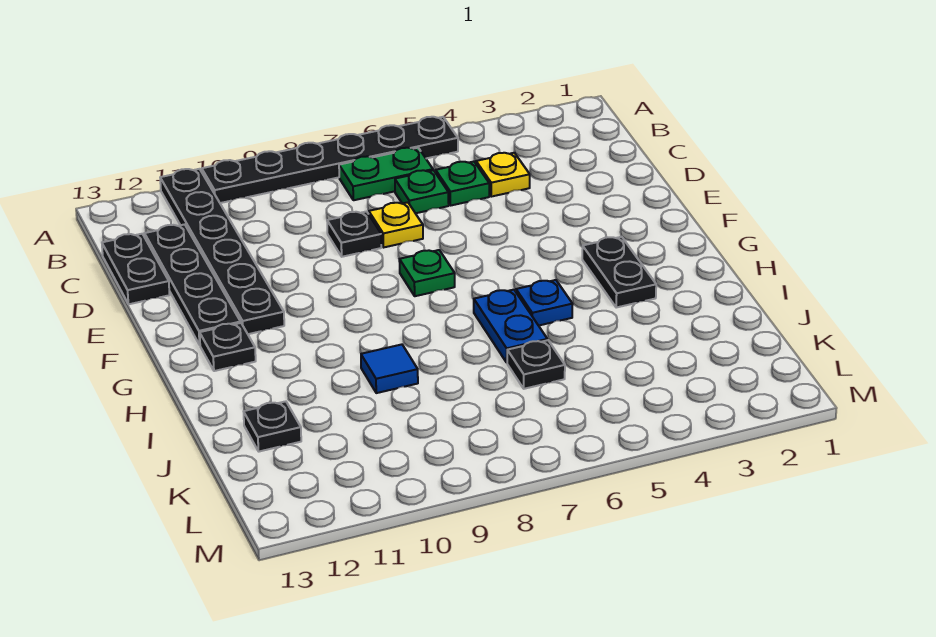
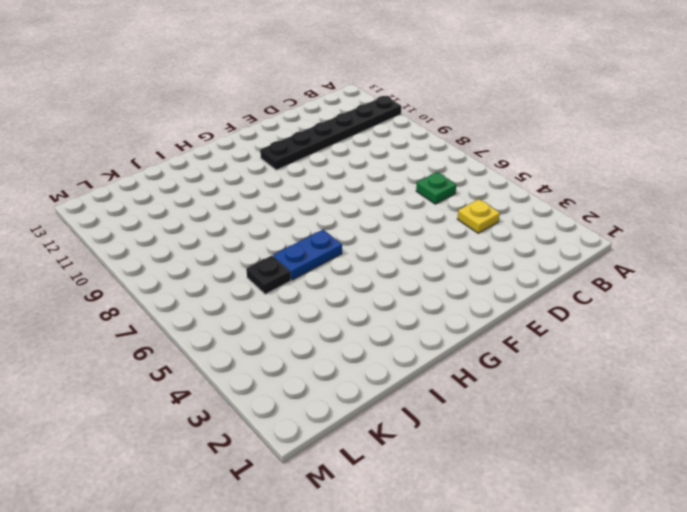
none -> black plate A5:A10 level 1
none -> green plate B6:B7 level 1
none -> green plate C5 level 1

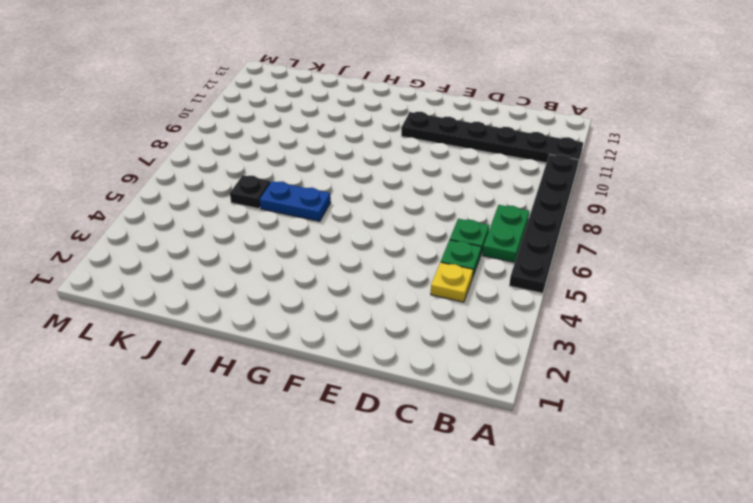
none -> black plate C12:F12 level 1
none -> black plate C13:D13 level 1
none -> yellow plate D7 level 1

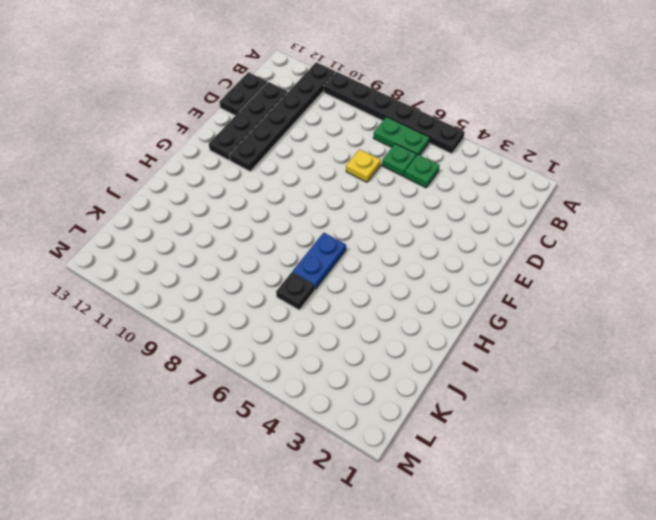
none -> yellow plate C4 level 1
none -> black plate D8 level 1
none -> green plate F7 level 1

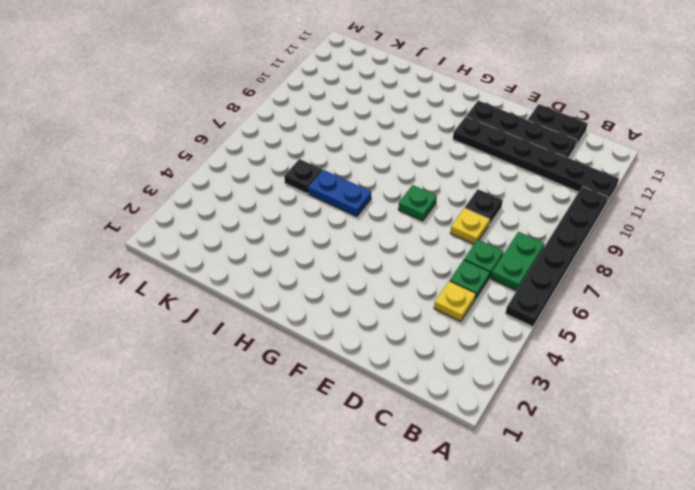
none -> black plate G3:H3 level 1
none -> black plate G12 level 1
none -> blue plate H5 level 1

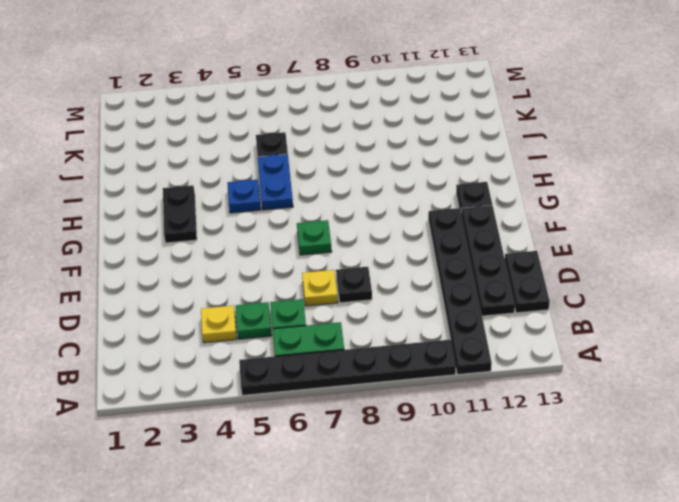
none -> blue tile I9 level 1
none -> black plate J12 level 1

